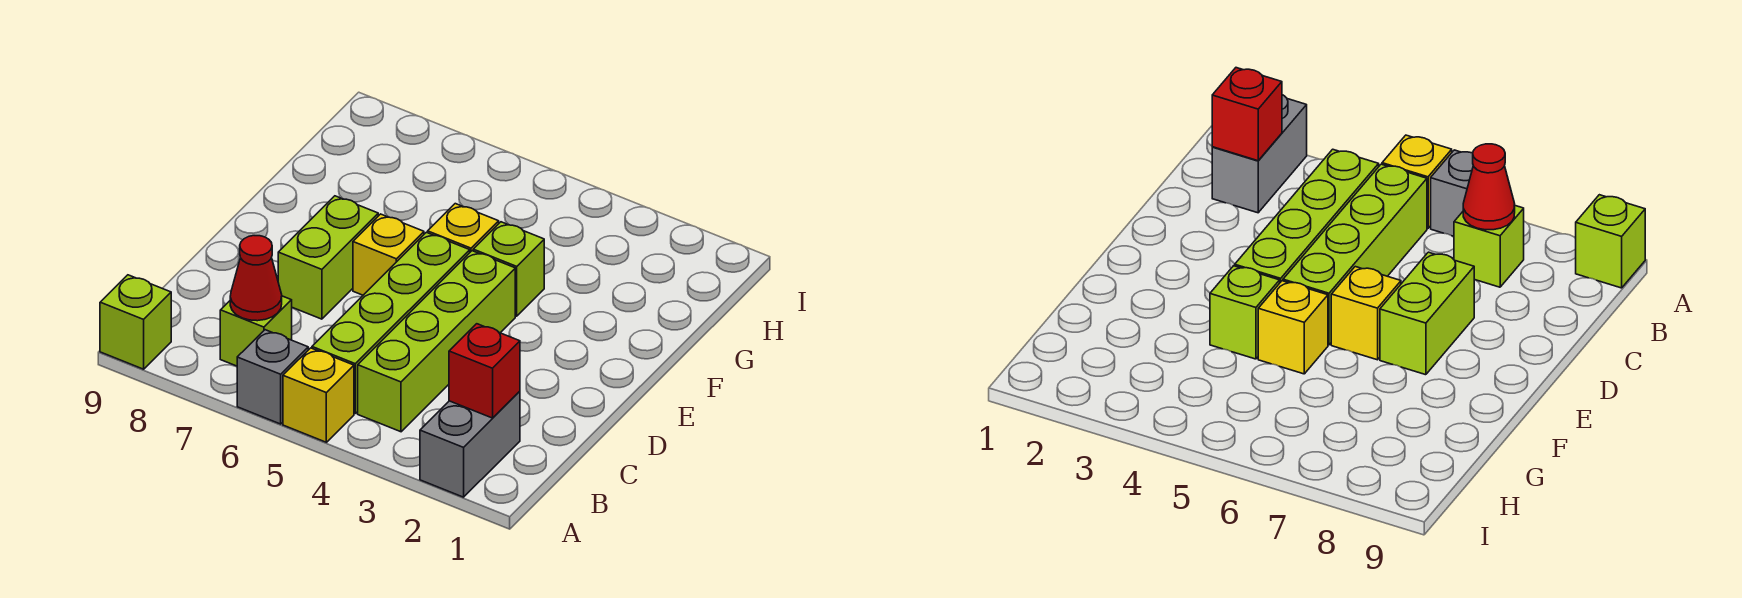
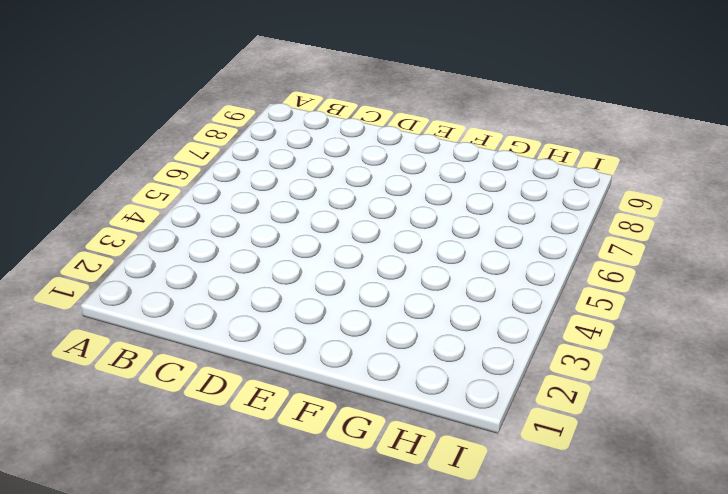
none -> grey brick A2:B2 level 1
none -> yellow brick A5 level 1
none -> grey brick A6 level 1

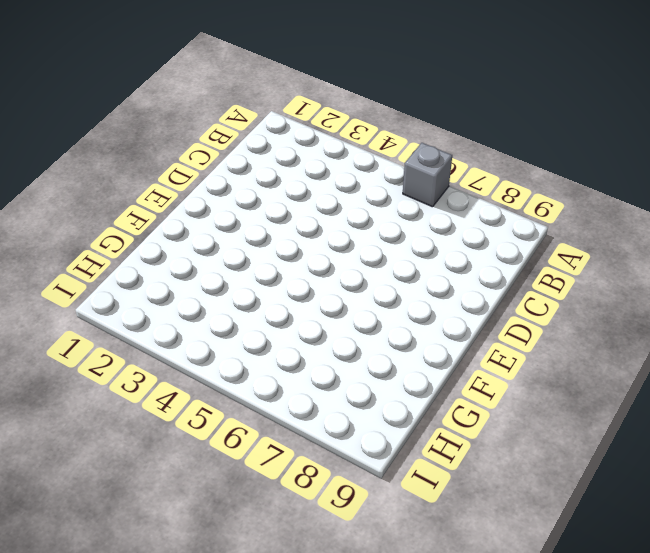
none -> grey brick A2:B2 level 1
none -> yellow brick A5 level 1
none -> lime brick A9 level 1

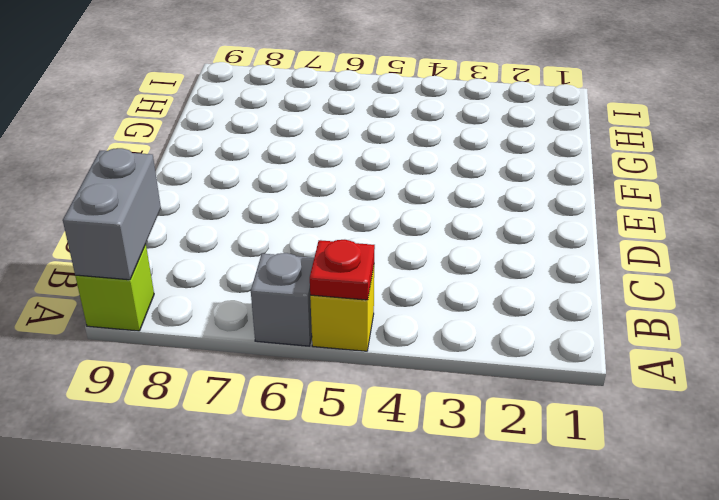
red plate A5 level 2 -> none
grey brick A9:B9 level 2 -> grey brick A2:B2 level 1
none -> lime brick B4:E4 level 1
none -> lime brick B5:E5 level 1
none -> lime brick B7 level 1

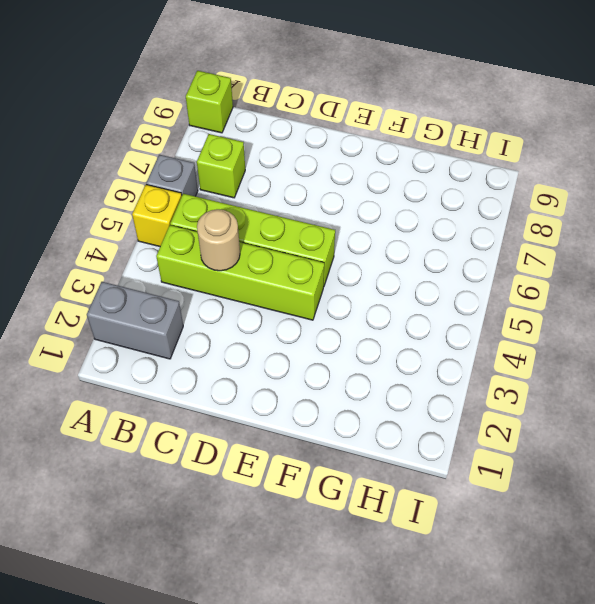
tan round brick C4 level 2 -> none
none -> lime brick D7:E7 level 1
none -> yellow brick E6 level 1
none -> lime brick F4 level 1

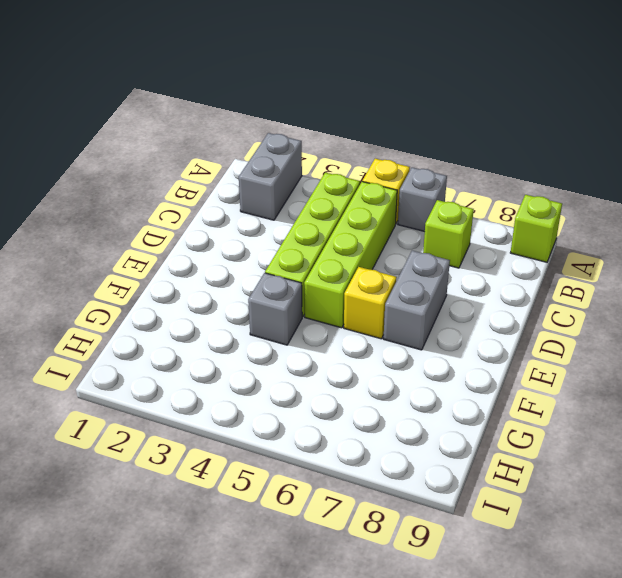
grey brick D7:E7 level 1 -> lime brick D7:E7 level 1
grey brick F4 level 1 -> lime brick F4 level 1
none -> yellow brick F5 level 1
none -> red brick B2 level 2
none -> red cone B7 level 2

